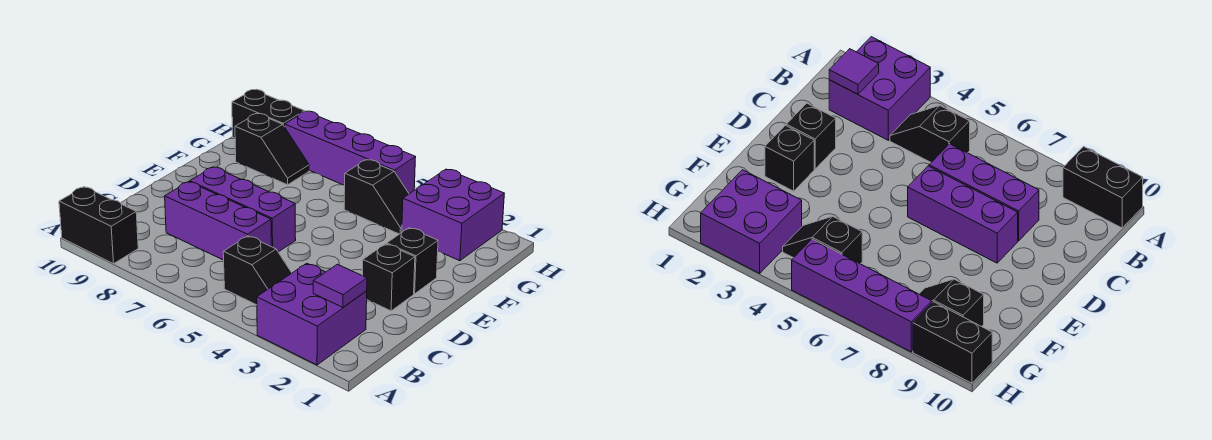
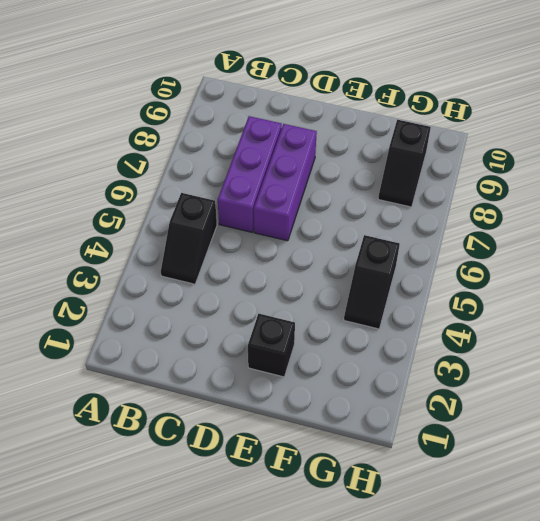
none -> purple brick A2:B3 level 1
none -> black brick A9:A10 level 1
none -> black brick D2 level 1

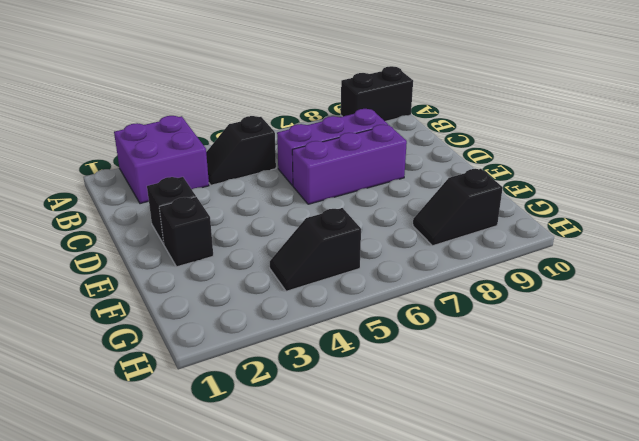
none -> purple brick G2:H3 level 1
none -> purple brick H5:H8 level 1
none -> black brick H9:H10 level 1

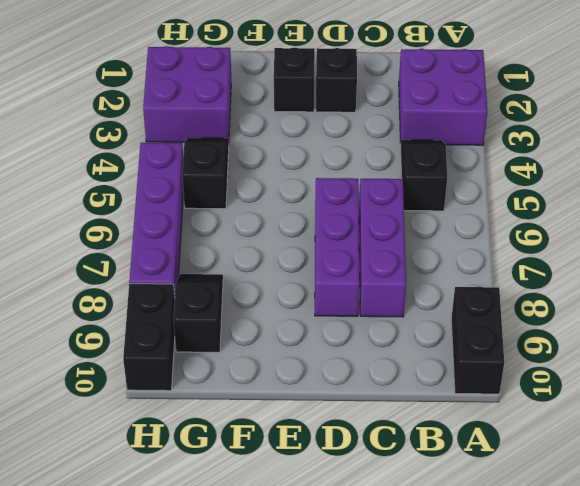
none -> purple tile B2 level 2

